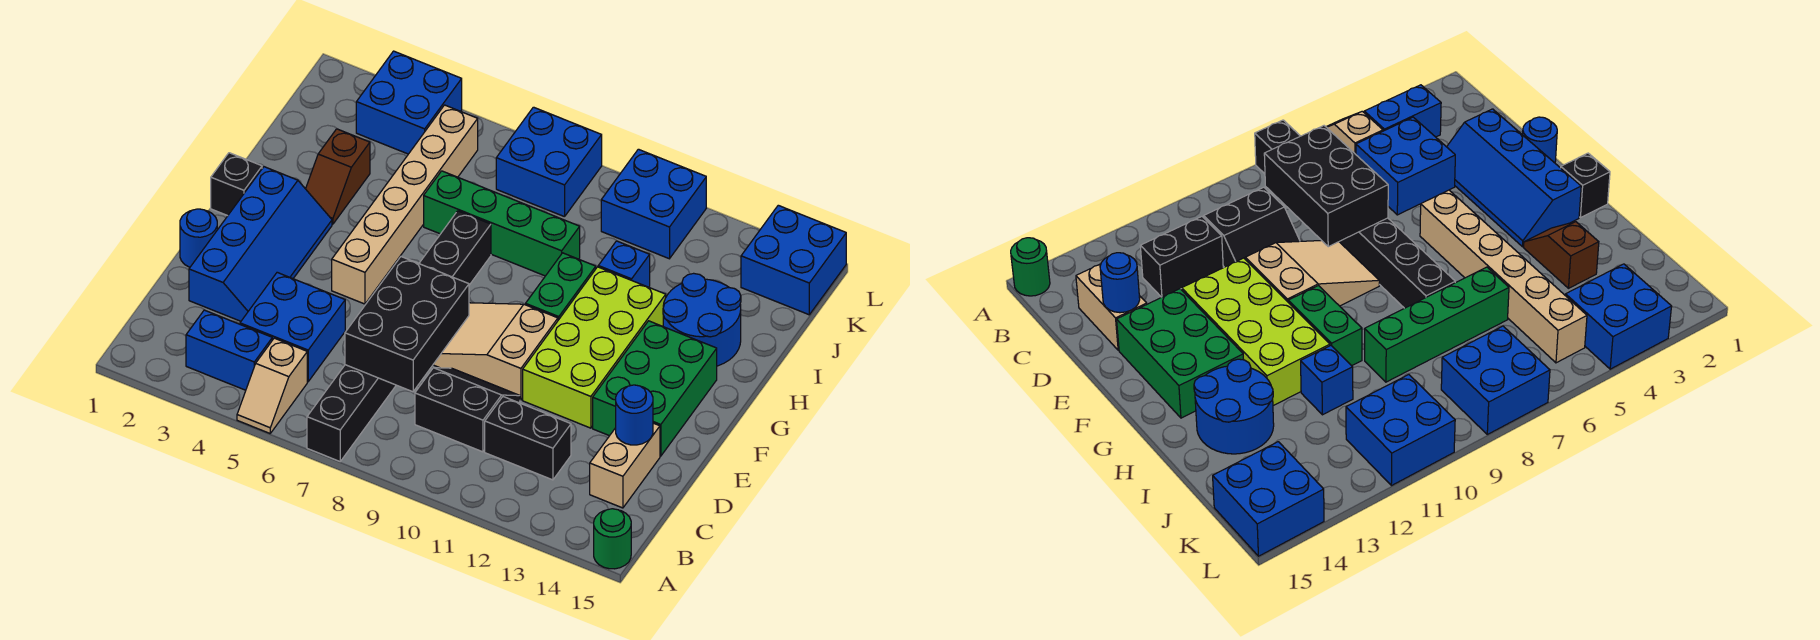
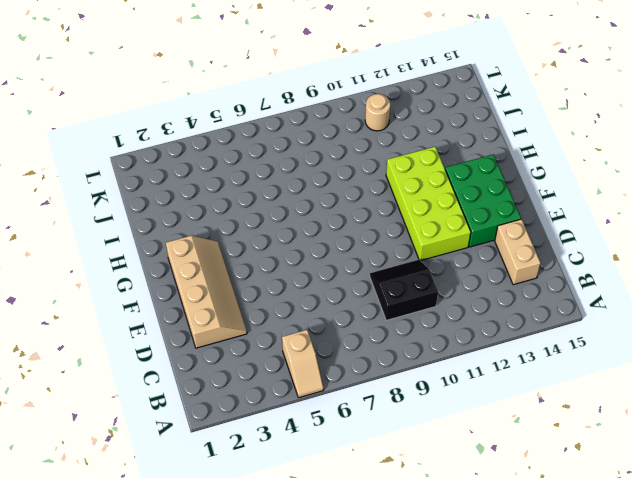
tan slope D2:G3 level 1 top 2 -> blue slope D2:G3 level 1 top 2
tan round brick K11 level 1 -> blue brick K10:L11 level 1
none -> black brick A7:H7 level 1
none -> green round brick A15 level 1
none -> blue brick B3:B4 level 1

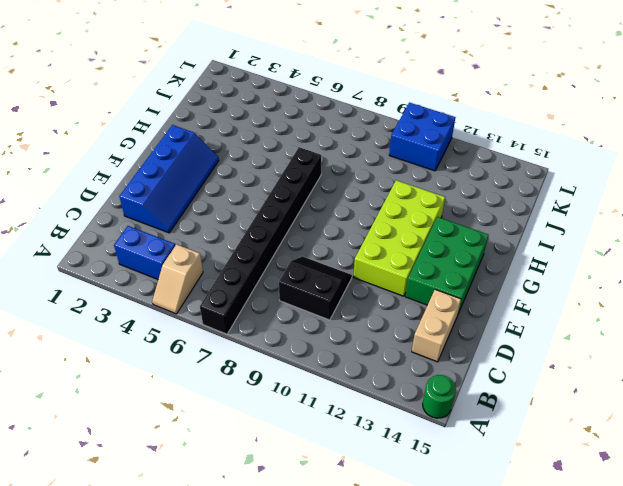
none -> blue brick C4:D5 level 1
none -> black brick C11:C12 level 1
none -> blue round brick E1 level 1

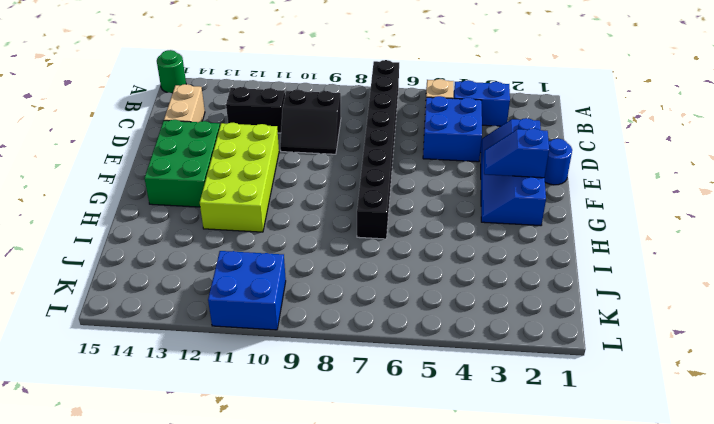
blue slope F2:F3 level 2 top 2 -> none
none -> tan slope E8:F10 level 1 top 10
none -> tan brick F5:K5 level 1
none -> black brick G1 level 1

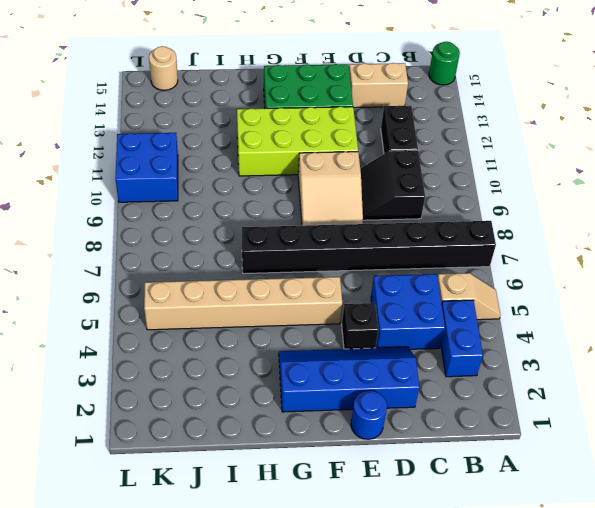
black brick E4 level 1 -> black brick G1 level 1
tan round brick K15 level 1 -> blue brick K14:L15 level 1
none -> green brick G10:H10 level 1
none -> brown slope H3:I3 level 1 top I
none -> blue round brick H13:I14 level 1

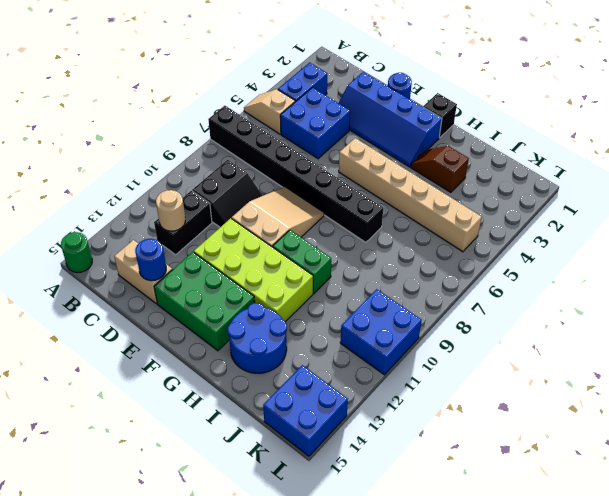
tan round brick C12 level 2 -> none
none -> green brick I6:I9 level 1
none -> blue brick I11 level 1
none -> blue brick K3:L4 level 1

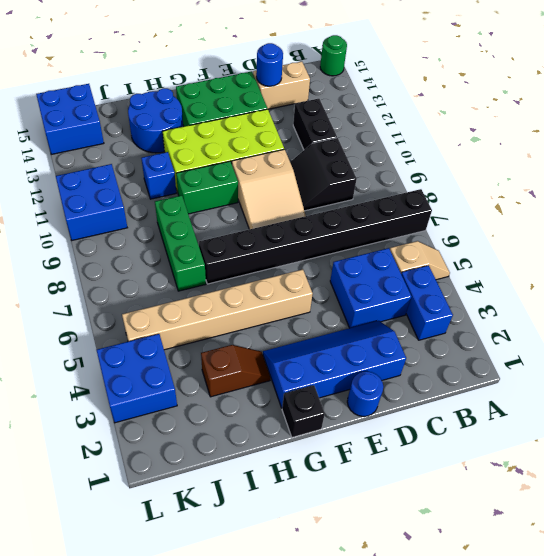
green brick I7:I9 level 1 -> green brick I6:I9 level 1
none -> blue brick K7:L8 level 1
none -> black brick C7:E8 level 2

